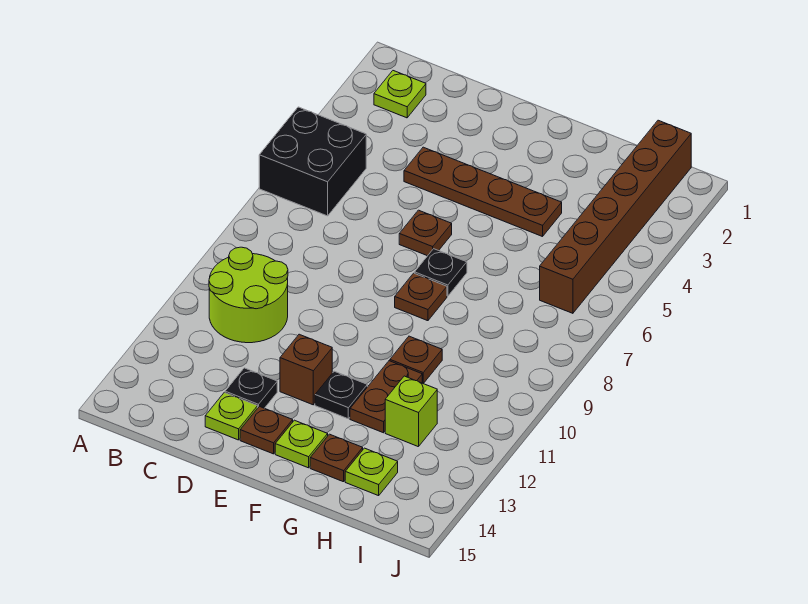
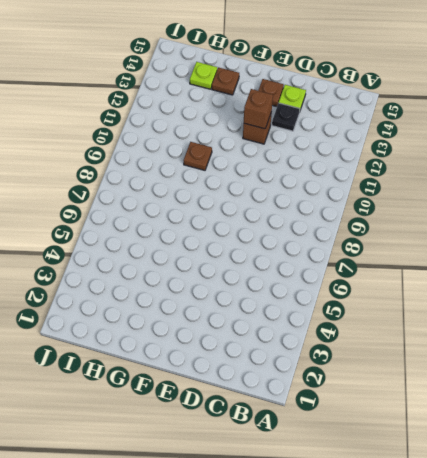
brown brick E12 level 2 -> none
none -> black brick A5:B6 level 1
none -> lime plate B2 level 1
none -> lime round brick B10:C11 level 1

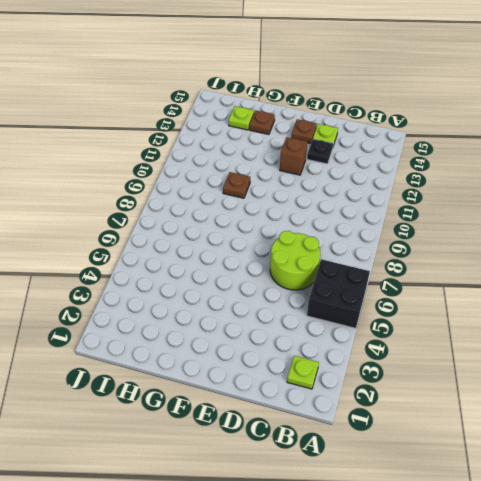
lime round brick C6:D7 level 1 -> lime round brick B10:C11 level 1
none -> brown plate D4:G4 level 1
none -> brown plate E6 level 1
none -> black plate F7 level 1

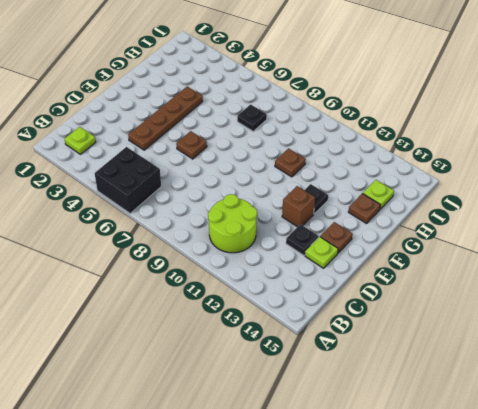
black plate H7 level 1 -> black plate F7 level 1
none -> brown plate F8 level 1
none -> lime plate F14 level 1
none -> brown plate G11:G12 level 1

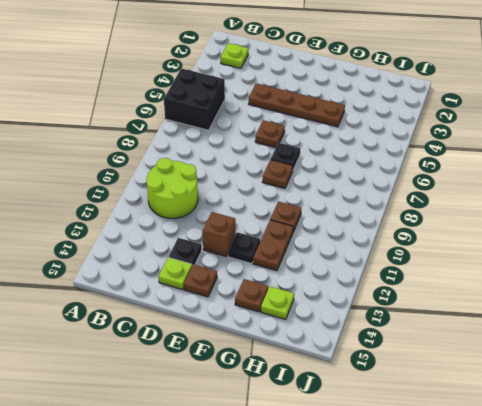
none -> lime plate F14 level 1
none -> lime brick H12 level 1
none -> brown brick I1:I6 level 1

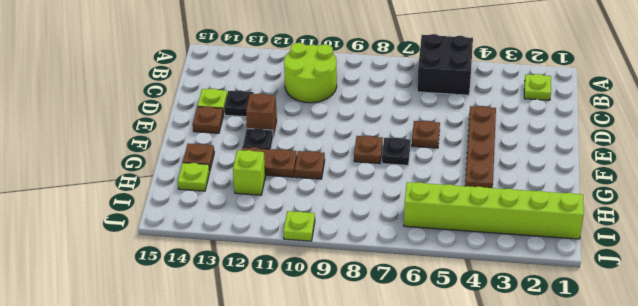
lime brick I1:I6 level 1 -> brown brick I1:I6 level 1
lime plate J10 level 1 -> lime plate F14 level 1

